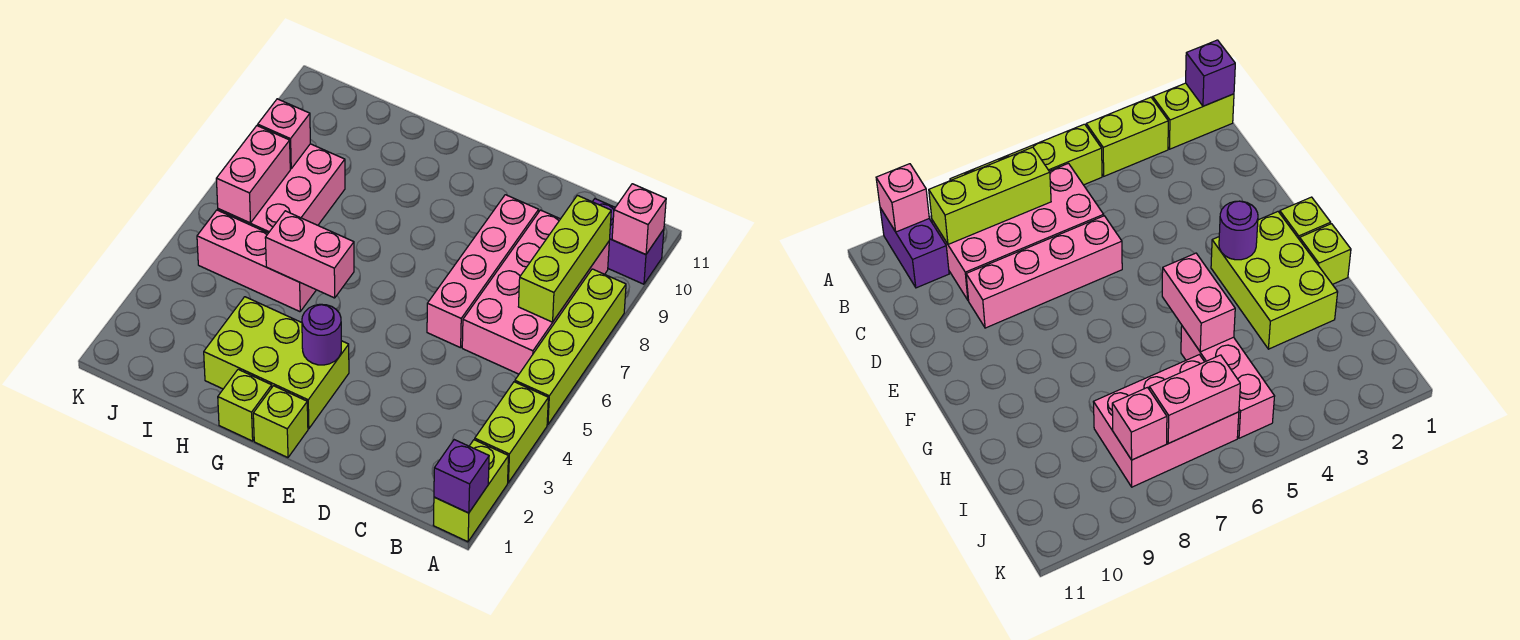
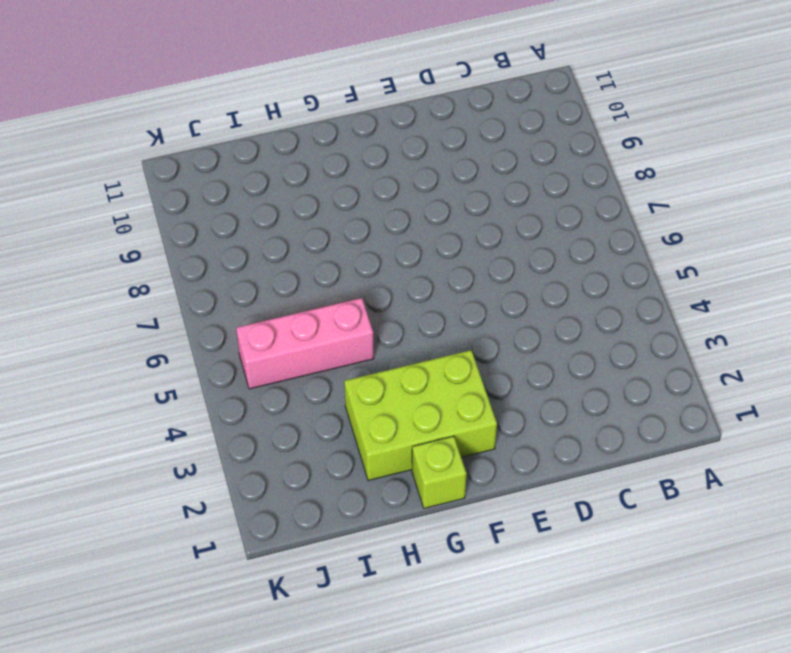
none -> lime brick A1:A2 level 1
none -> lime brick A3:A4 level 1
none -> lime brick A5:A8 level 1

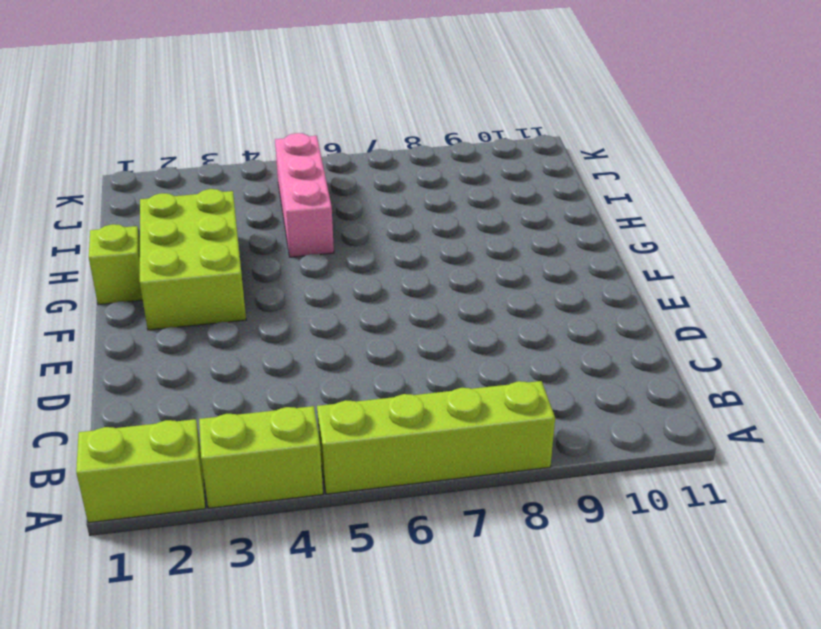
none -> purple brick A10:B10 level 1
none -> pink brick B6:C9 level 1
none -> pink brick D6:D9 level 1

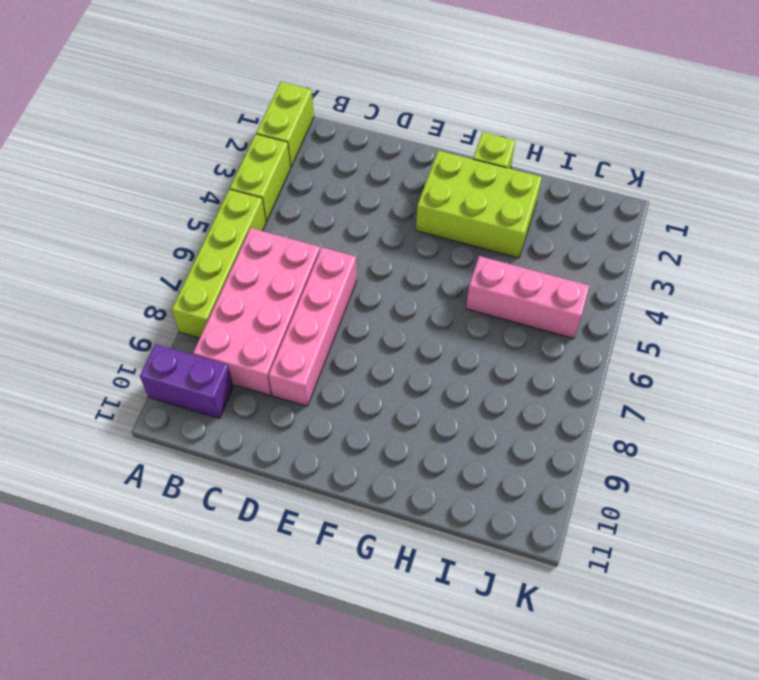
none -> lime brick F1 level 1
none -> pink brick I6:J8 level 1
none -> purple brick A1 level 2

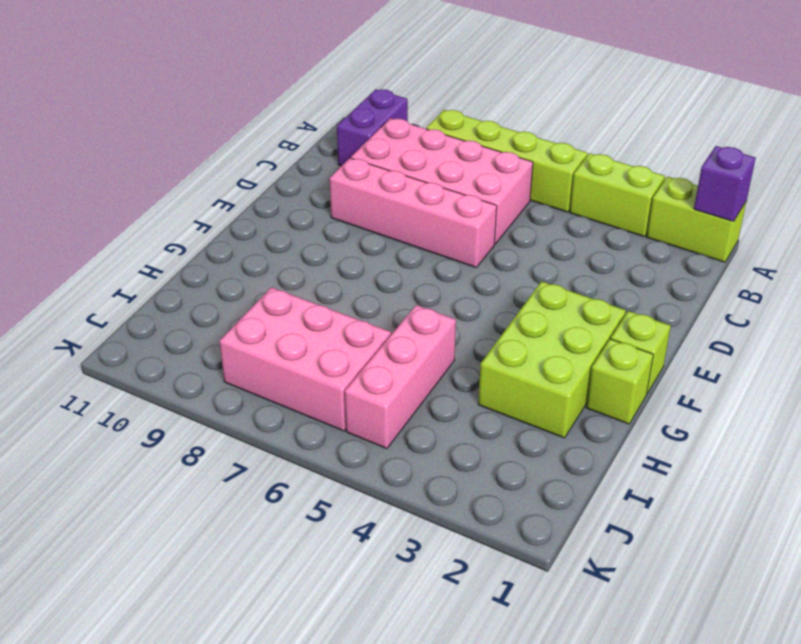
none -> pink brick A10 level 2
none -> lime brick B7:B9 level 2
none -> purple round brick F3 level 2

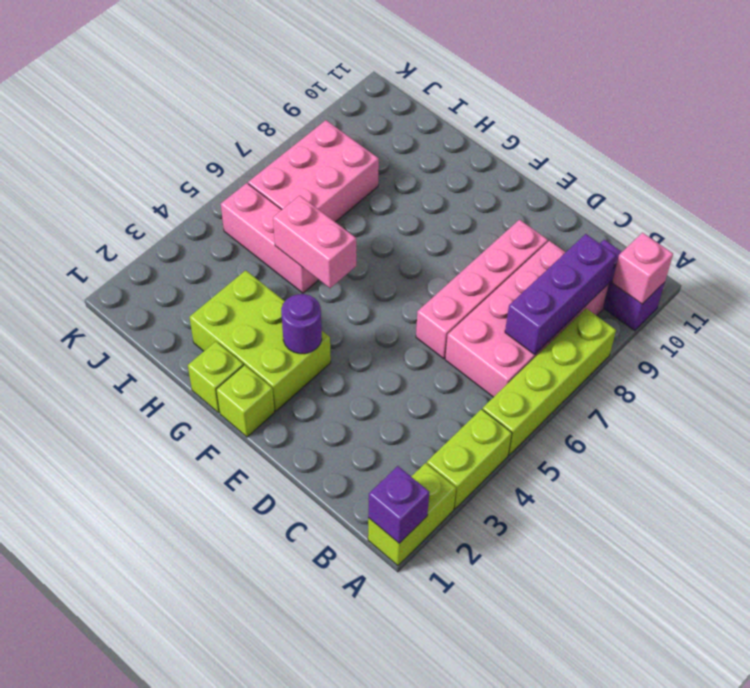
purple brick B7:B9 level 2 -> lime brick B7:B9 level 2
none -> pink brick J6:J7 level 2
none -> pink brick J8 level 2

